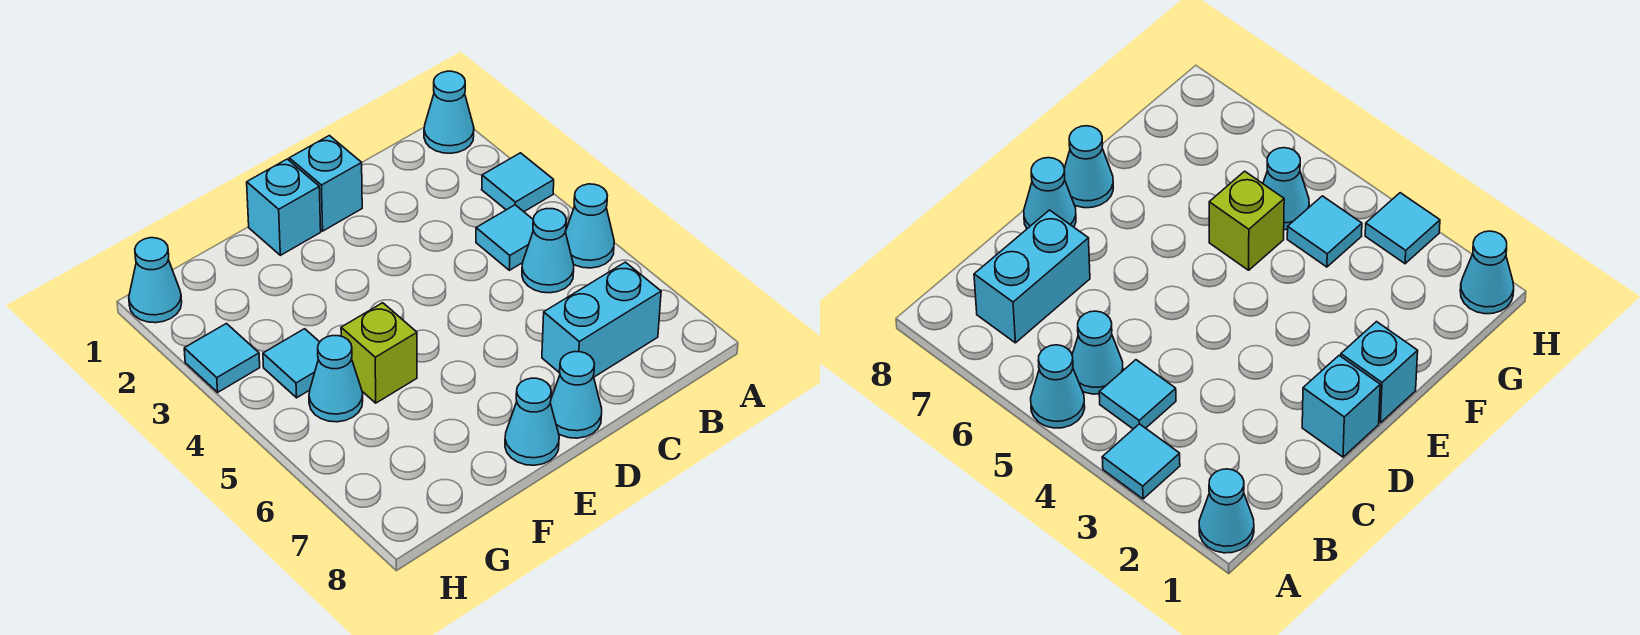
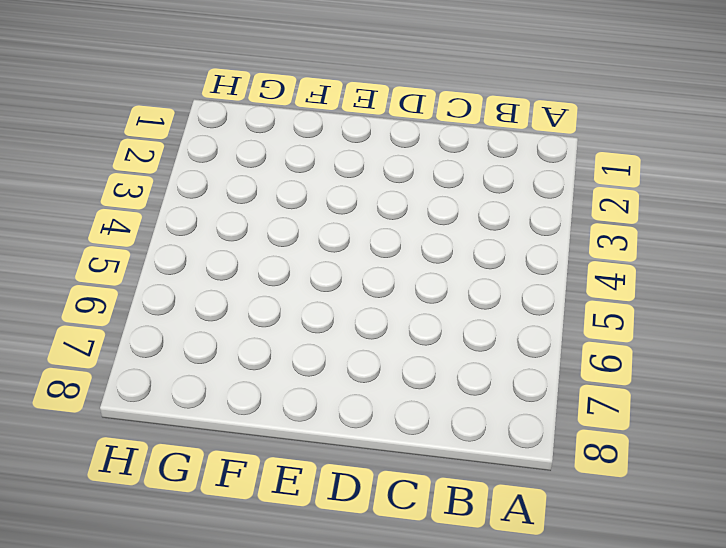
none -> cyan cone A1 level 1
none -> cyan tile A3 level 1
none -> cyan cone A5 level 1

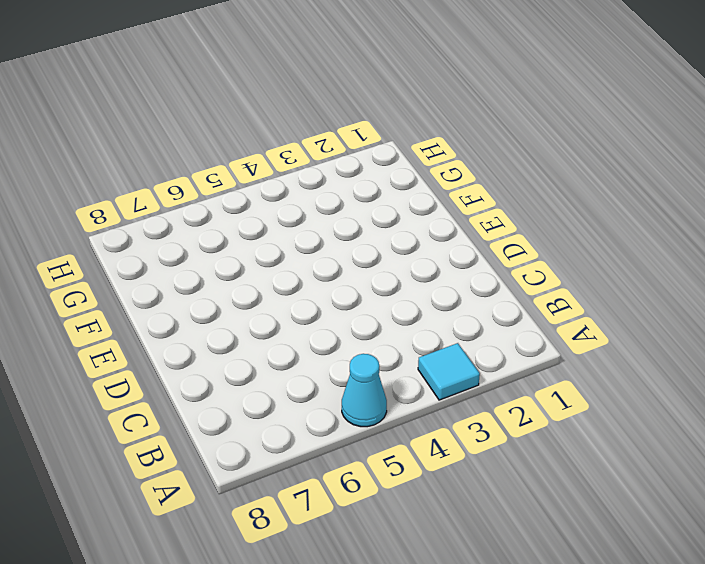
none -> cyan cone A1 level 1
none -> cyan tile B4 level 1
none -> cyan cone B5 level 1

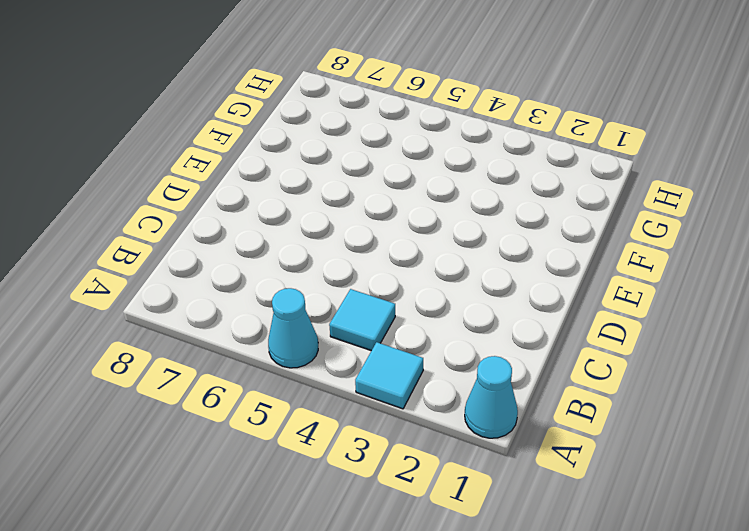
none -> cyan cone B5 level 1
none -> cyan brick B7:C7 level 1
none -> cyan brick D1 level 1

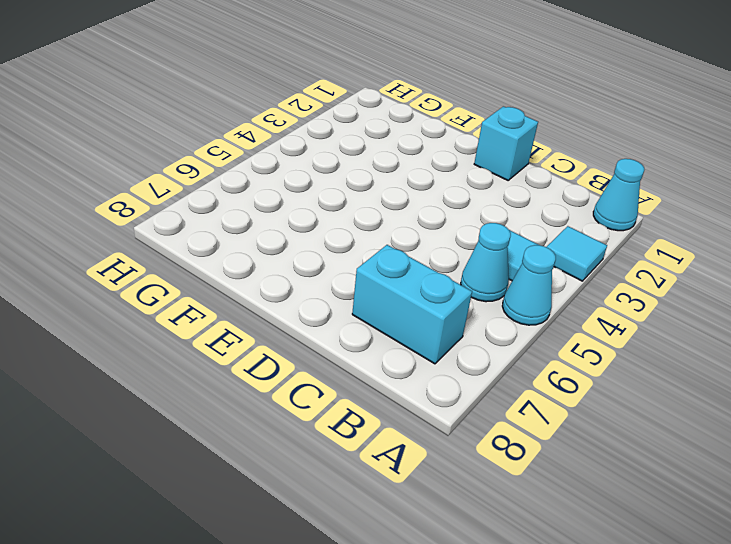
none -> cyan cone D8 level 1
none -> cyan brick E1 level 1
none -> cyan cone E8 level 1

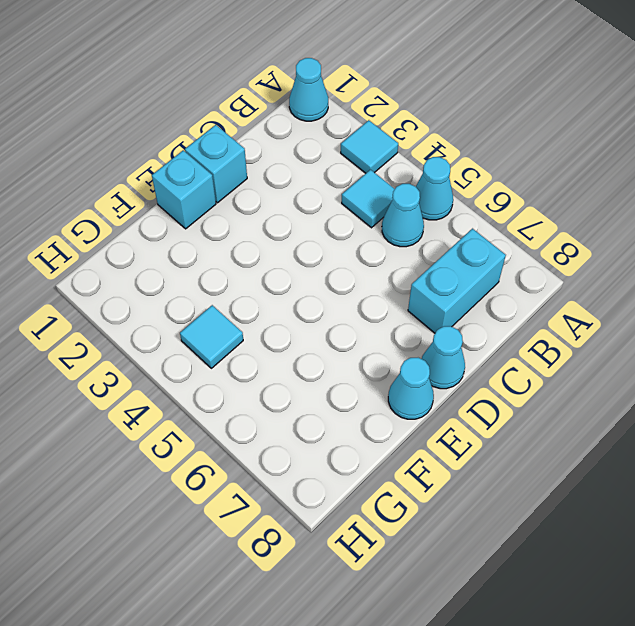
none -> lime brick F5 level 1
none -> cyan cone G5 level 1
none -> cyan cone H1 level 1

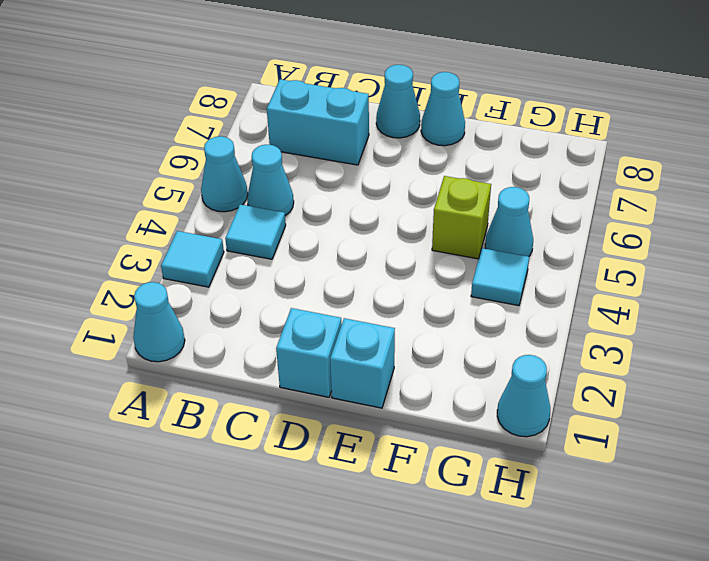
none -> cyan tile H3 level 1

